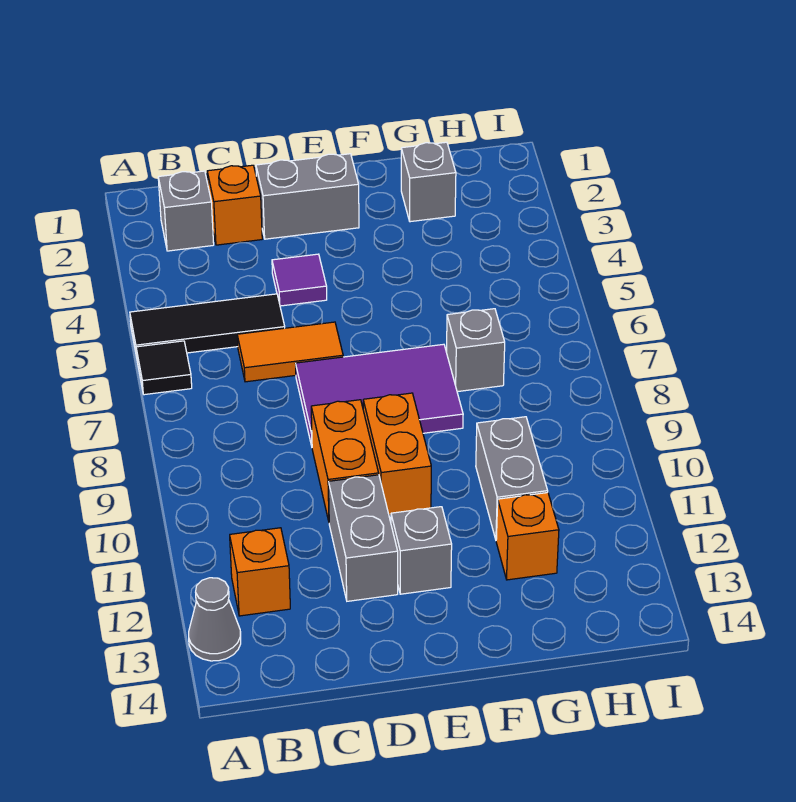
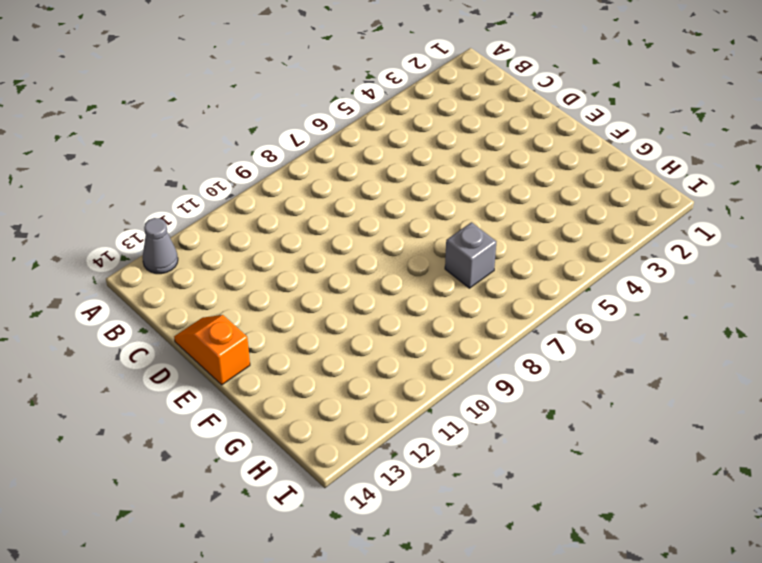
orange slope D14:E14 level 1 top E -> none
none -> black tile A5:C5 level 1
none -> black tile A6 level 1
none -> grey brick B2 level 1

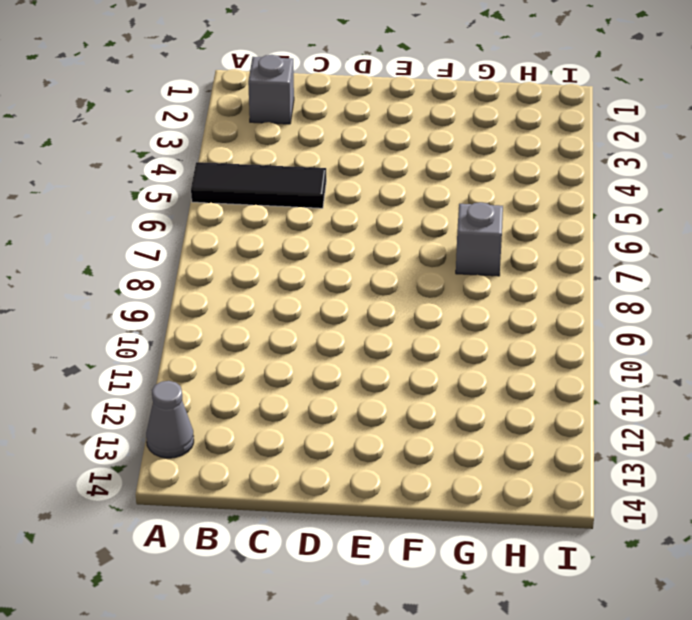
none -> black tile A6 level 1
none -> orange brick B12 level 1
none -> orange brick C2 level 1

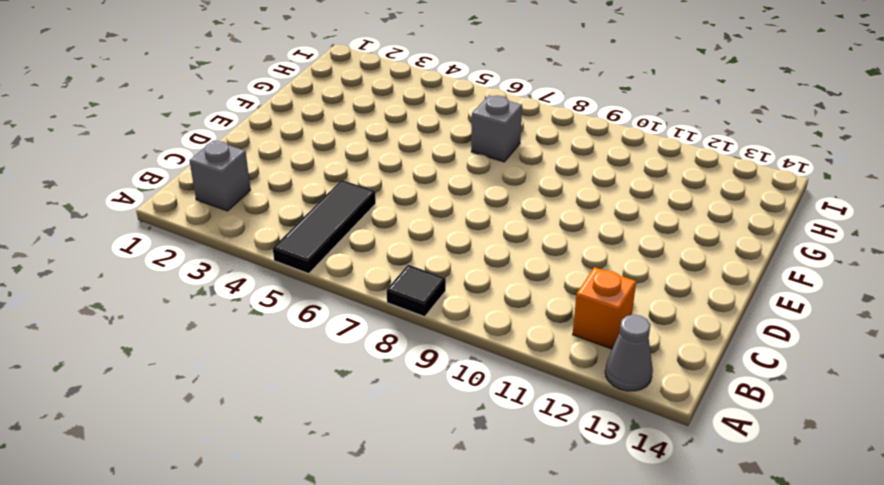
black tile A8 level 1 -> black tile A6 level 1
none -> orange brick C2 level 1
none -> orange tile C6:D6 level 1
none -> grey brick D2:E2 level 1

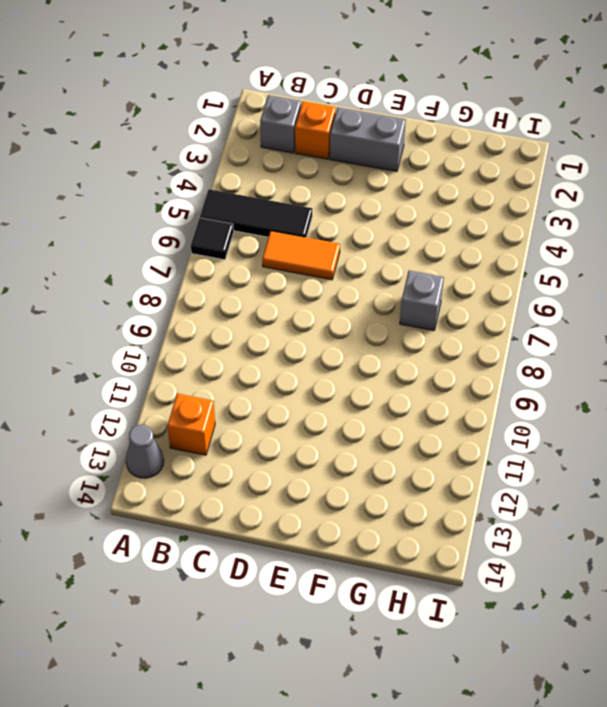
none -> purple tile D4 level 1
none -> purple tile D7:F8 level 1
none -> orange brick D9:D10 level 1

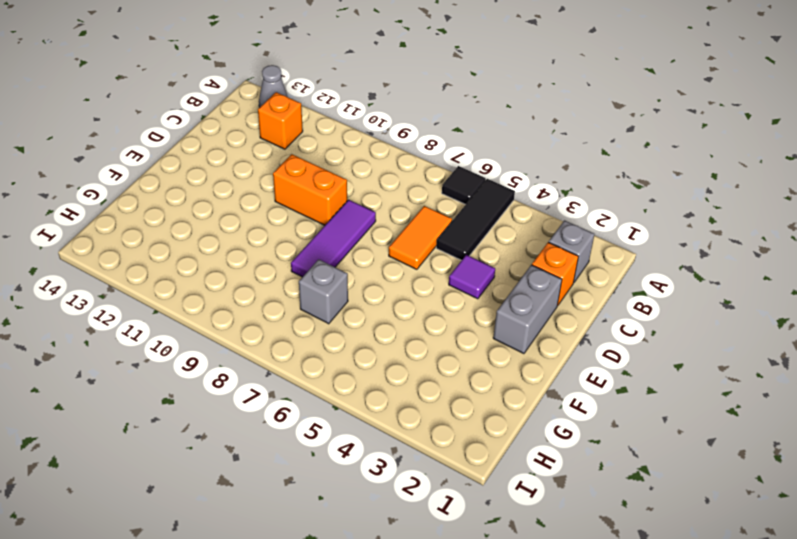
purple tile D8:F8 level 1 -> purple tile D7:F8 level 1
none -> grey brick D11:D12 level 1
none -> orange brick E9:E10 level 1
none -> grey brick E12 level 1

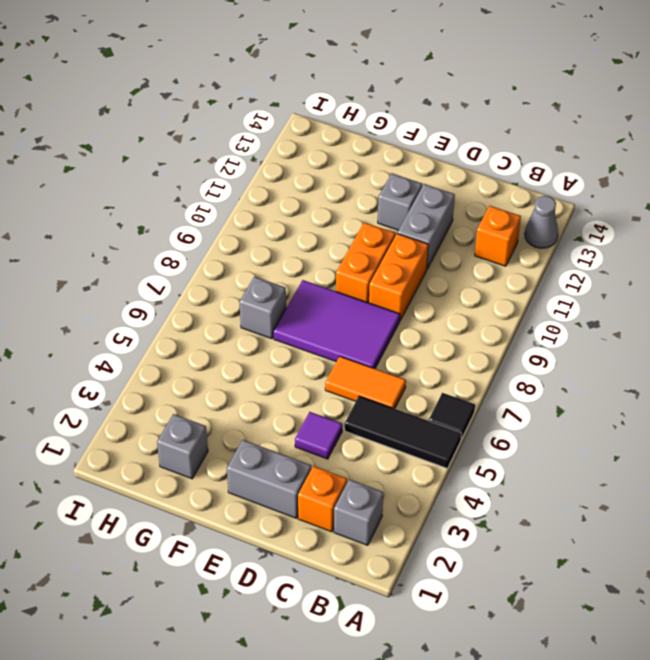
none -> grey brick G10:G11 level 1
none -> orange brick G12 level 1

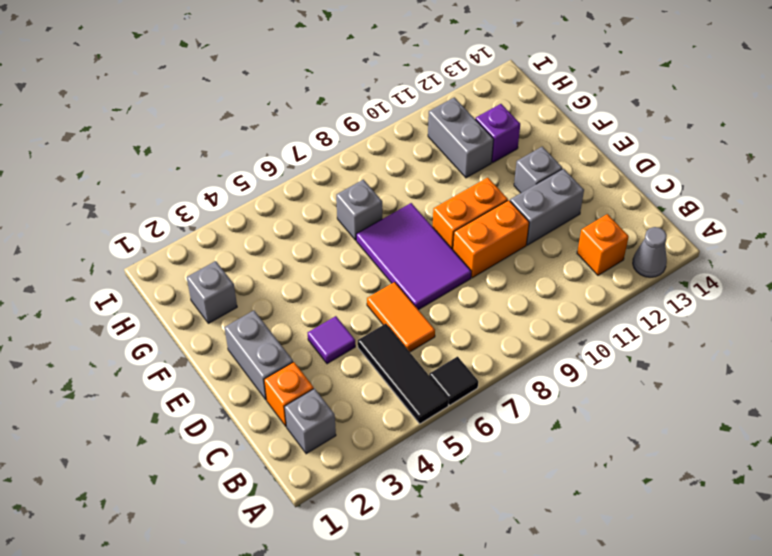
grey brick G11:H11 level 1 -> grey brick G10:G11 level 1
purple brick G12 level 1 -> orange brick G12 level 1

